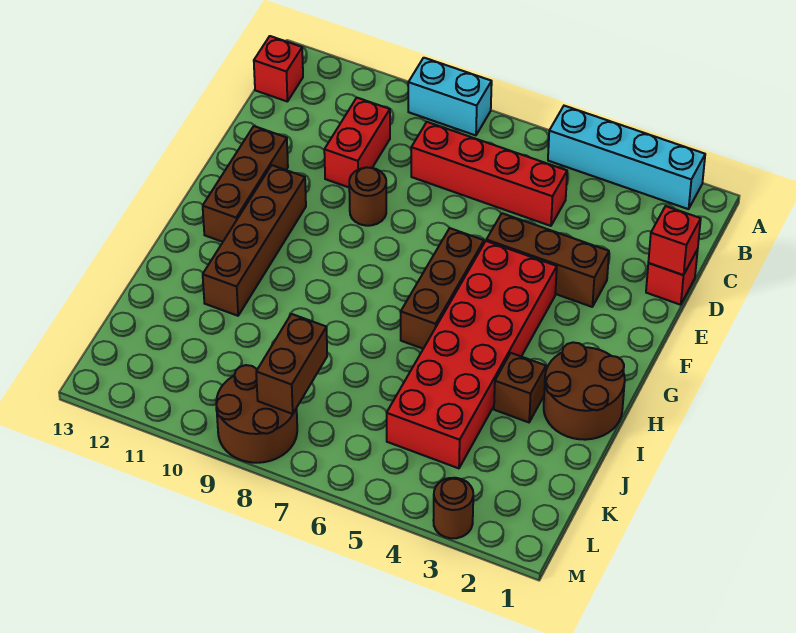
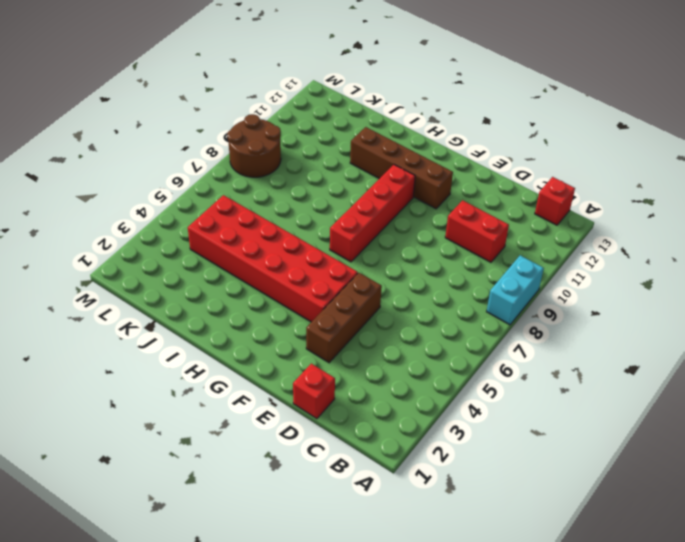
red brick G7:G10 level 1 -> red brick C5:C8 level 1
none -> cyan brick A2:A5 level 1
none -> brown round brick E9 level 1
none -> brown brick E12:G12 level 1

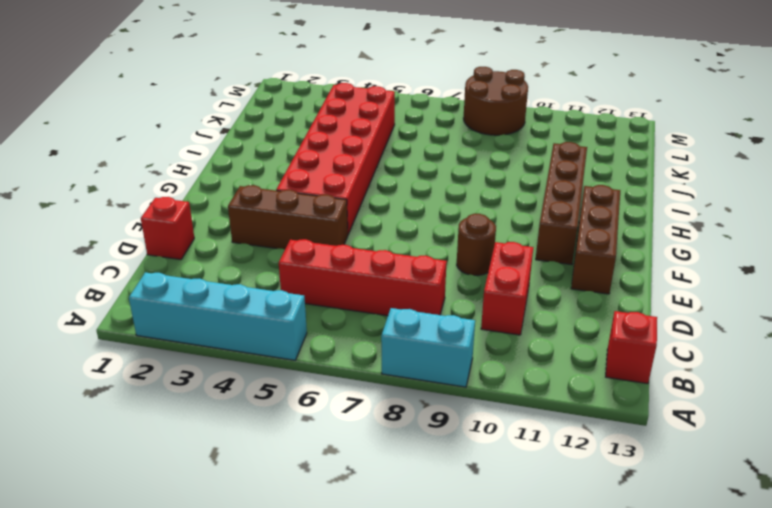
none -> brown brick F6:H6 level 1
none -> brown round brick H1:I2 level 1
none -> brown brick I3 level 1

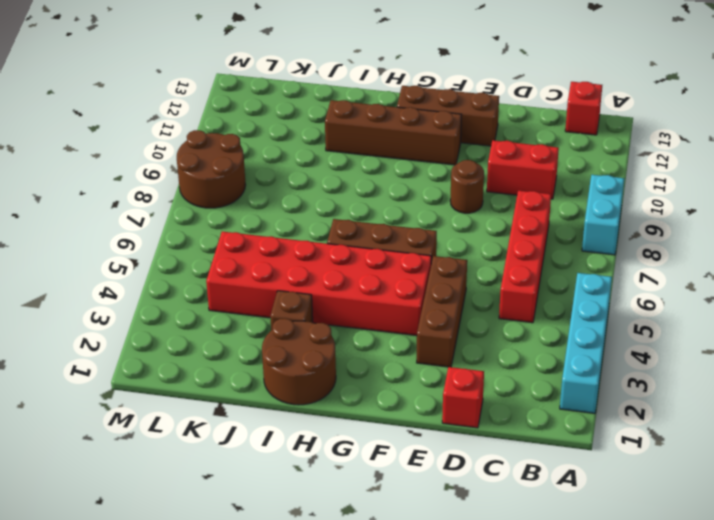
none -> brown round brick M3 level 1
none -> red brick D1 level 2
none -> brown brick K8:L8 level 2

